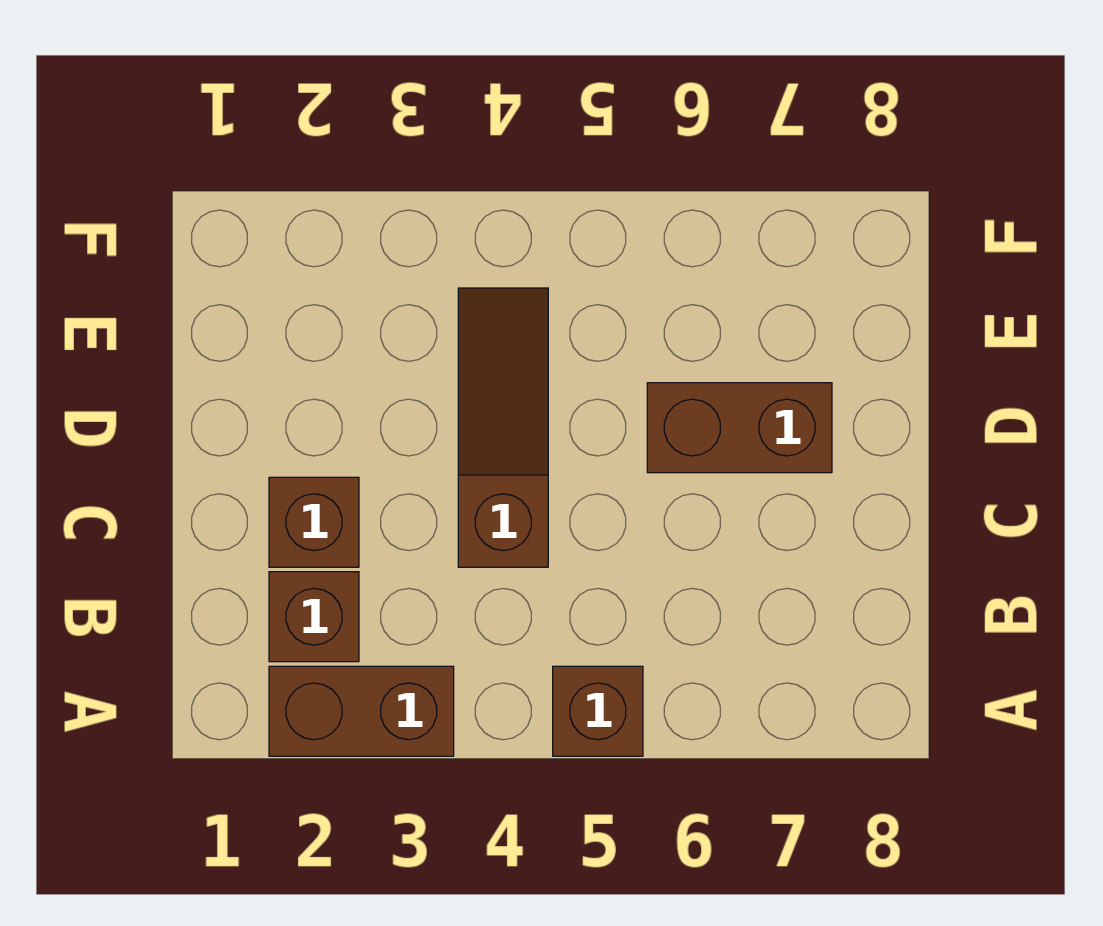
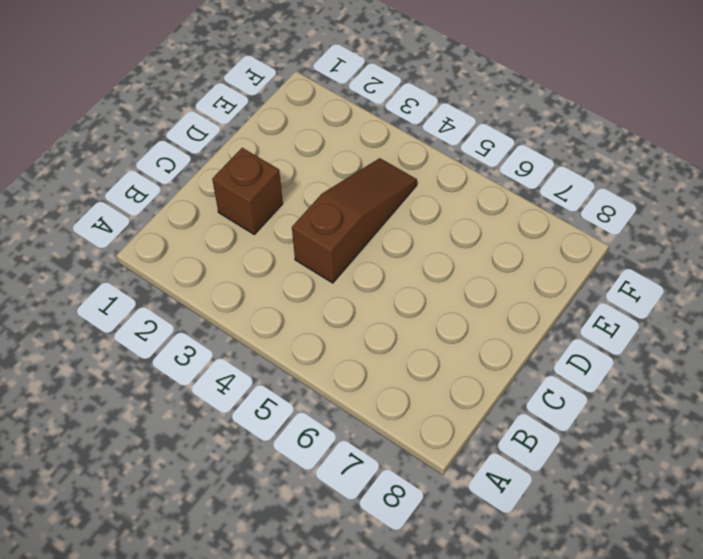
none -> brown brick A2:A3 level 1
none -> brown brick A5 level 1

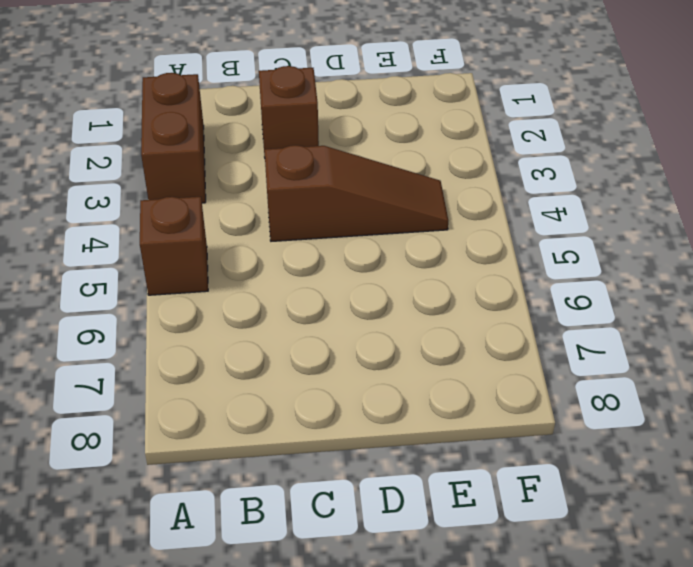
none -> brown brick B2 level 1
none -> brown brick D6:D7 level 1

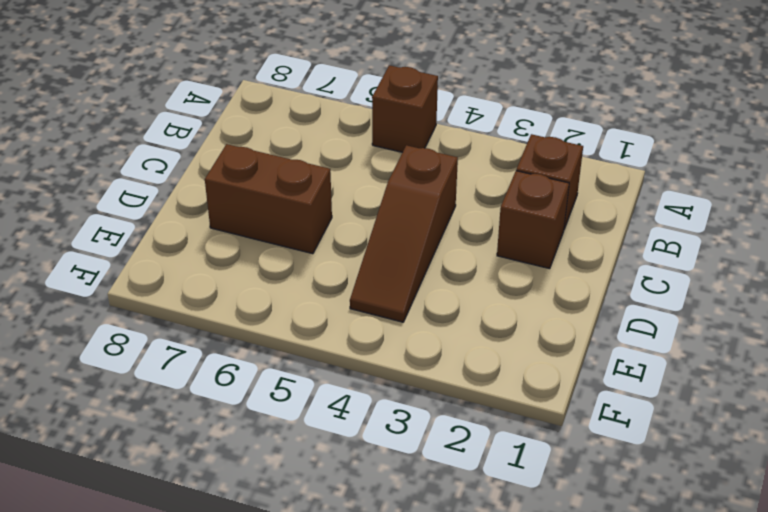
none -> brown brick A2:A3 level 1

